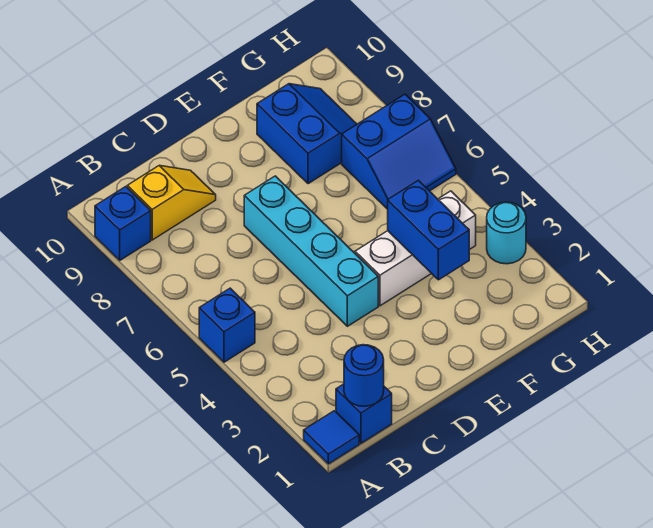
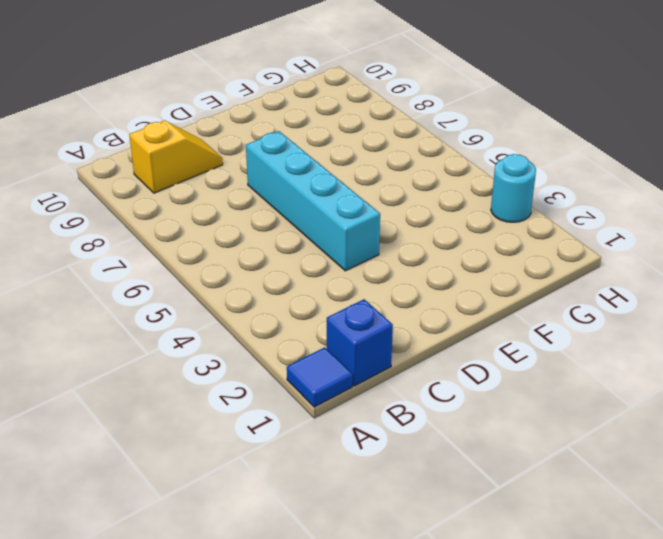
none -> blue brick A5 level 1
none -> blue brick A9 level 1
none -> white brick E4:G4 level 1

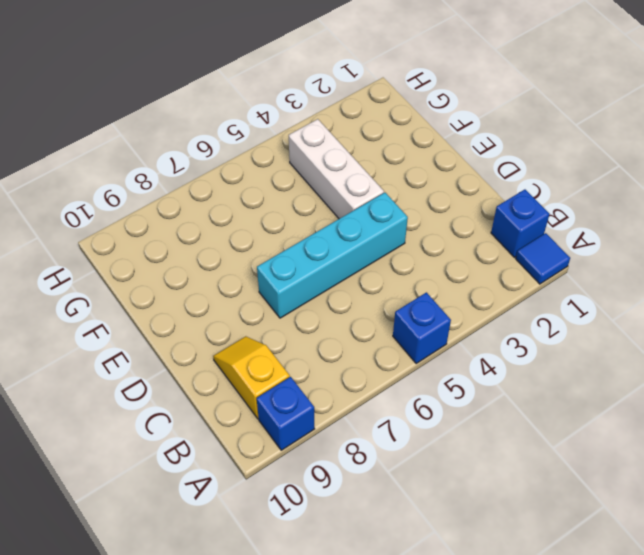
none -> blue slope F8:G9 level 1 top F
none -> blue slope G6:H7 level 1 top 7
none -> cyan round brick H3 level 1

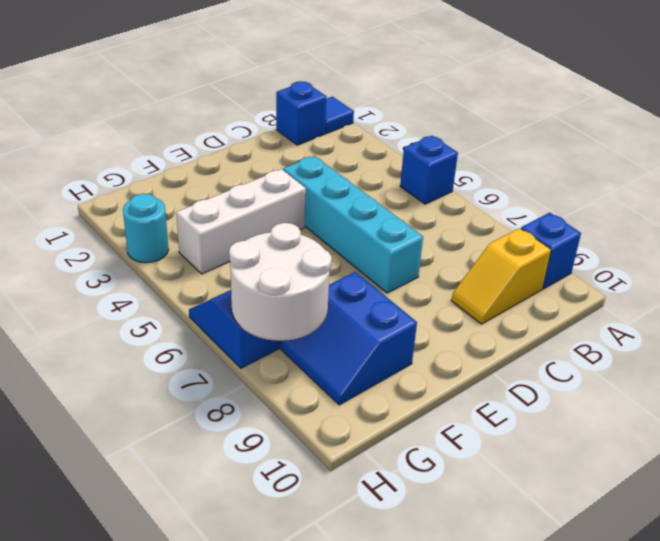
white round brick G7:H8 level 2 -> none
none -> blue round brick B1 level 2
none -> blue brick F3:F4 level 2

